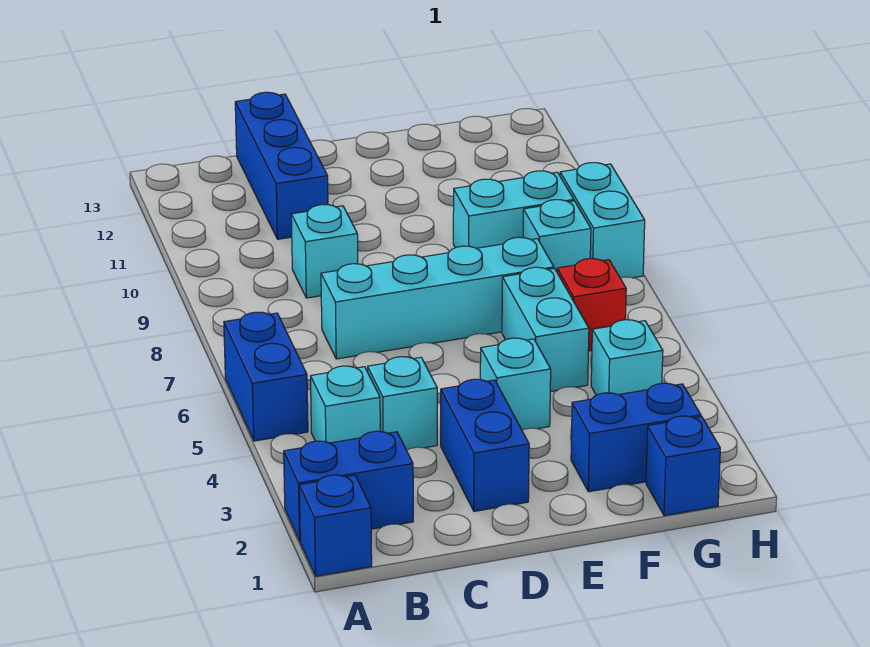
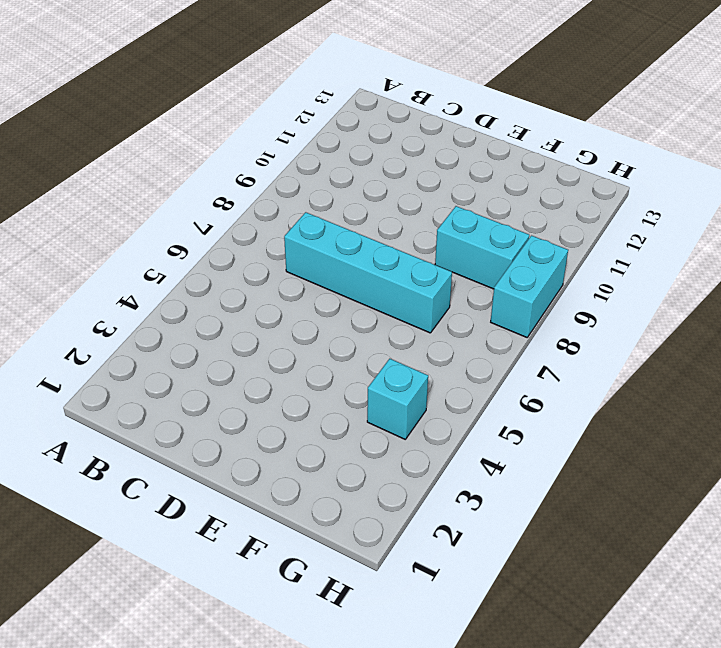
none -> blue brick A1 level 1
none -> blue brick A2:B2 level 1
none -> blue brick A5:A6 level 1

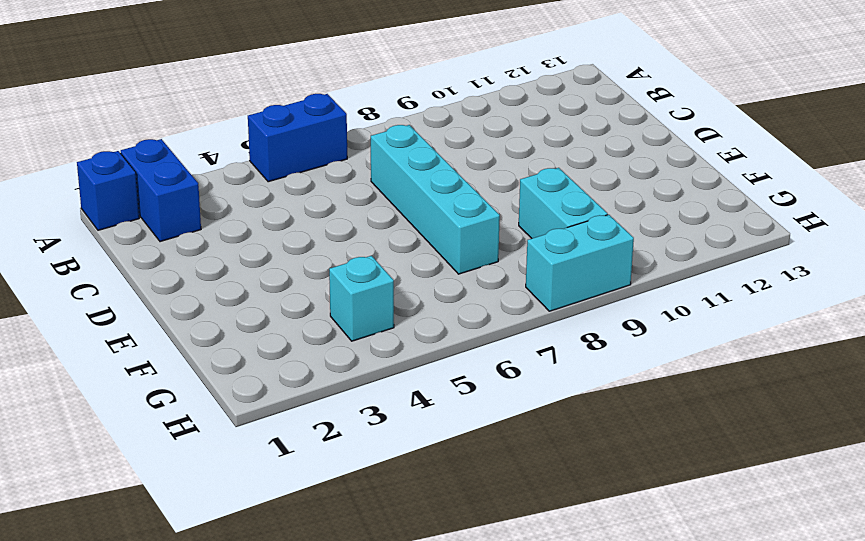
none -> cyan brick B4 level 1
none -> cyan brick C4 level 1
none -> cyan brick C9 level 1

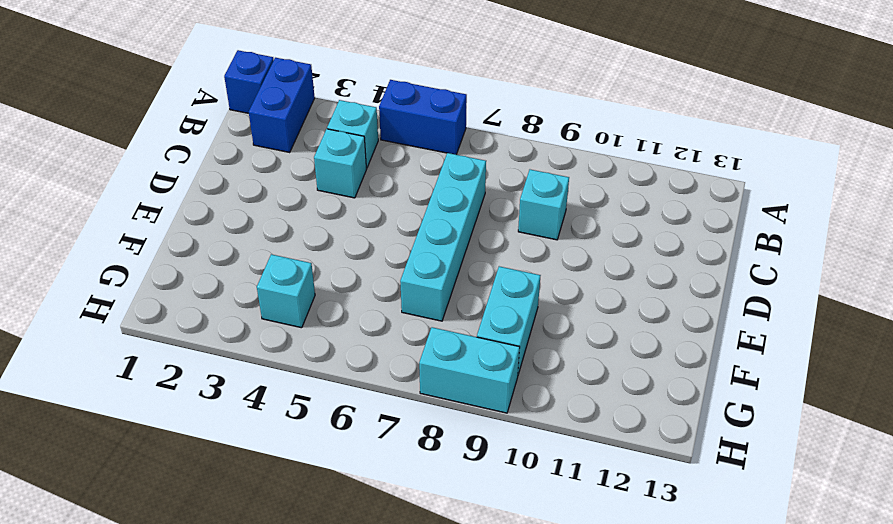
none -> blue brick C11:C13 level 1
none -> blue brick D2:D3 level 1
none -> cyan brick E4 level 1

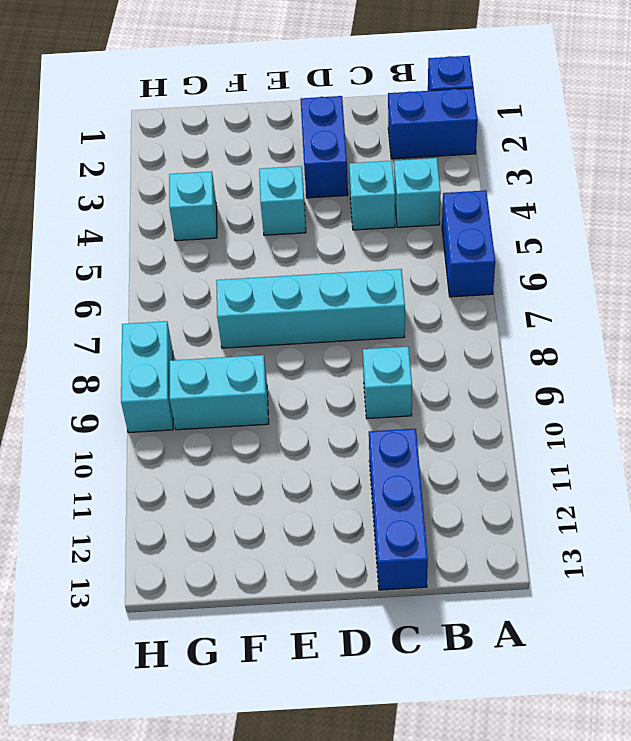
none -> blue brick F2:G2 level 1
none -> cyan brick F5:F6 level 1
none -> blue brick G1 level 1

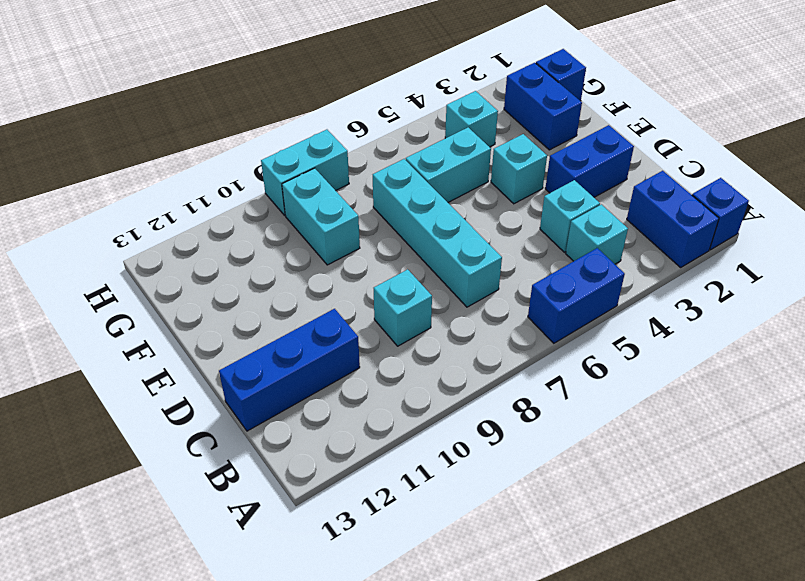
none -> red brick G6 level 1
none -> cyan brick G8 level 1

